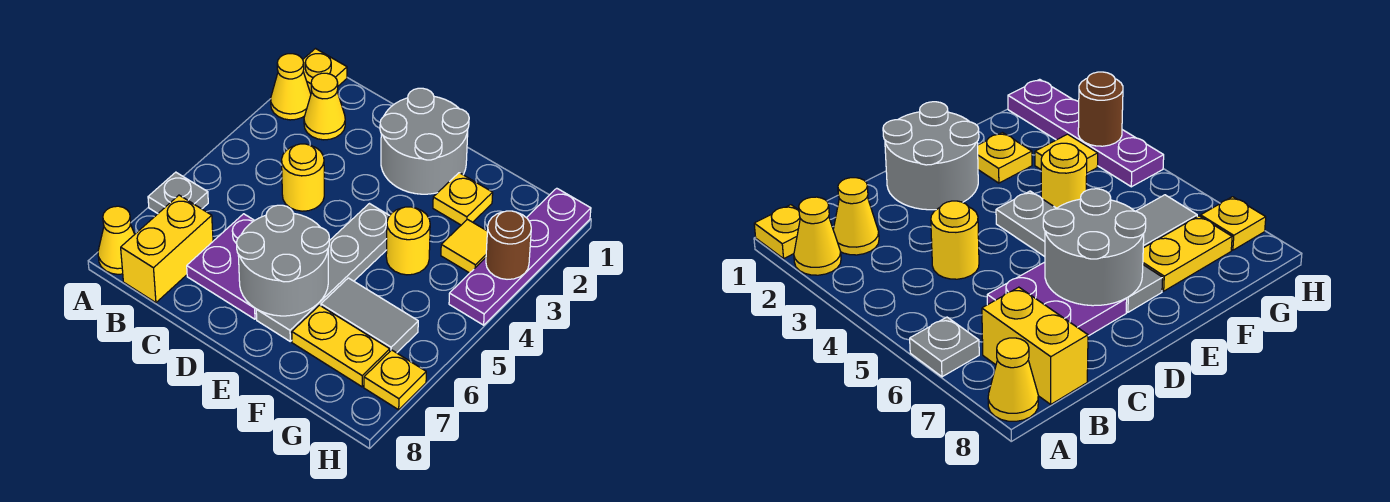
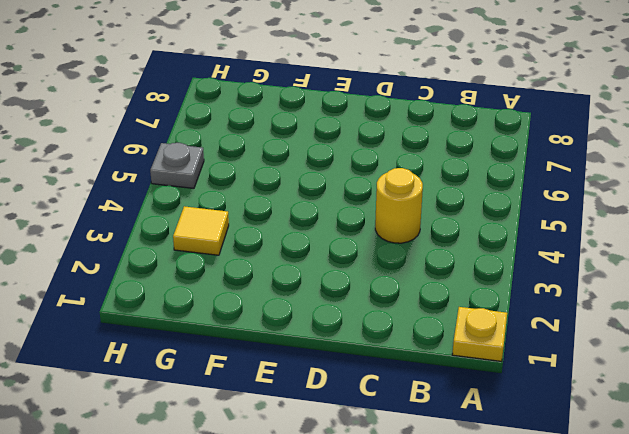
grey plate H5 level 1 -> grey plate A6 level 1
none -> yellow cone A2 level 1
none -> yellow cone A8 level 1
none -> yellow cone B2 level 1

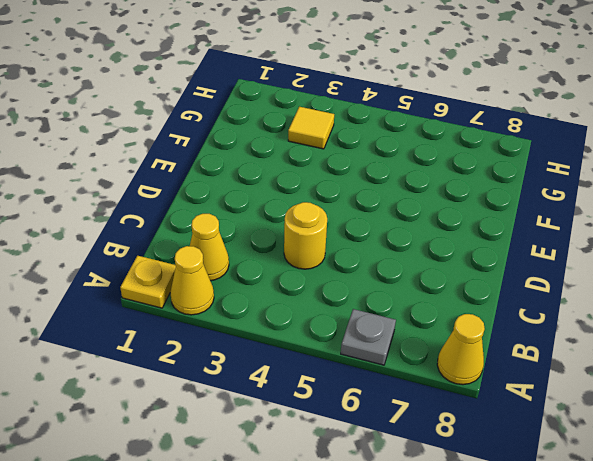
none -> yellow brick B7:B8 level 1
none -> purple plate C6:D7 level 1
none -> grey round brick D1:E2 level 1

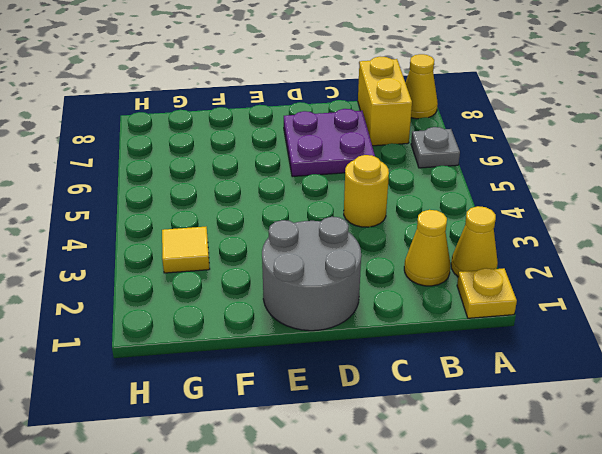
none -> grey plate E4:E7 level 1
none -> yellow plate F2 level 1
none -> yellow round brick F4 level 1

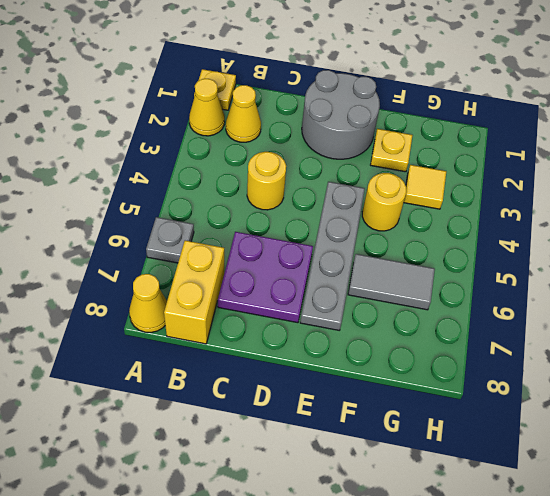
none -> yellow plate F7:G7 level 1
none -> purple plate H1:H4 level 1
none -> yellow plate H7 level 1

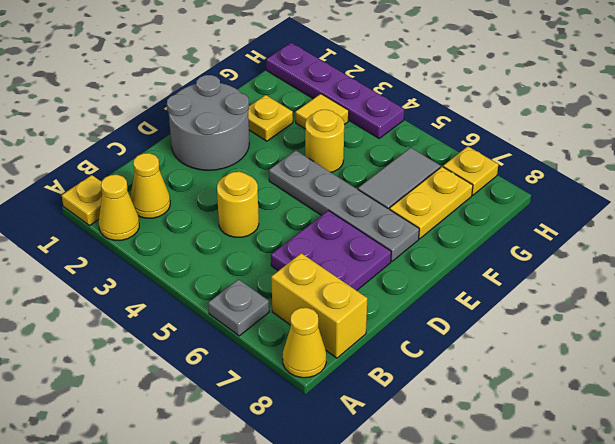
none -> grey round brick D6:E7 level 2
none -> brown round brick H3 level 2

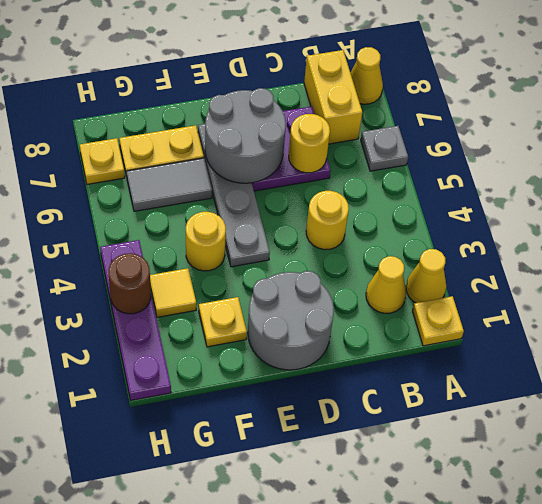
yellow round brick C6 level 2 -> none

